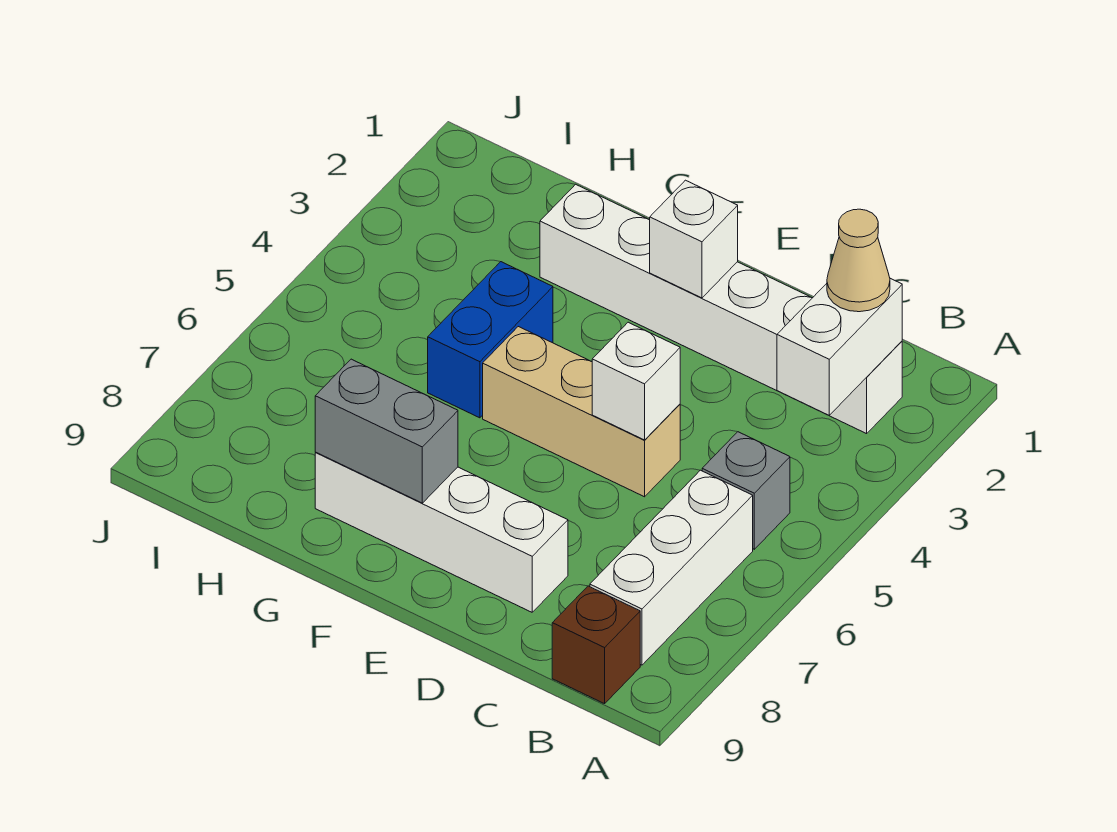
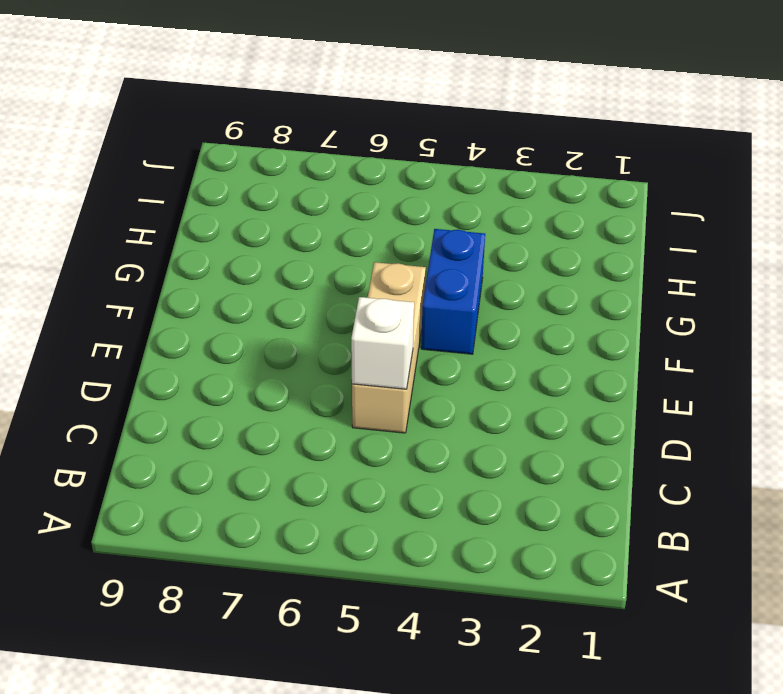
blue brick F4:G4 level 1 -> blue brick G4:G5 level 1
none -> white brick B2:G2 level 1
none -> grey brick B5 level 1
none -> white brick B6:B8 level 1

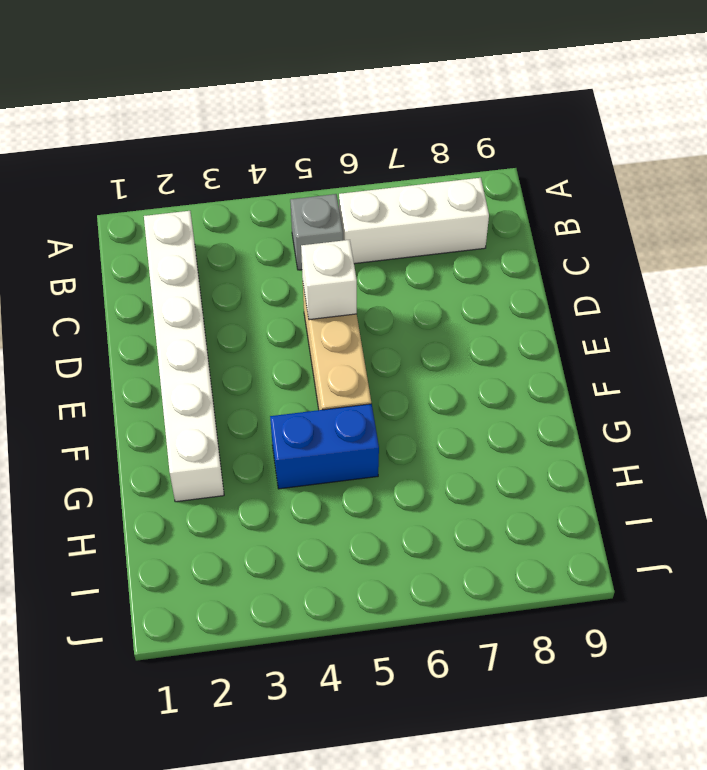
none -> brown brick B9 level 1
none -> white brick D8:G8 level 1
none -> white brick B2:B3 level 2

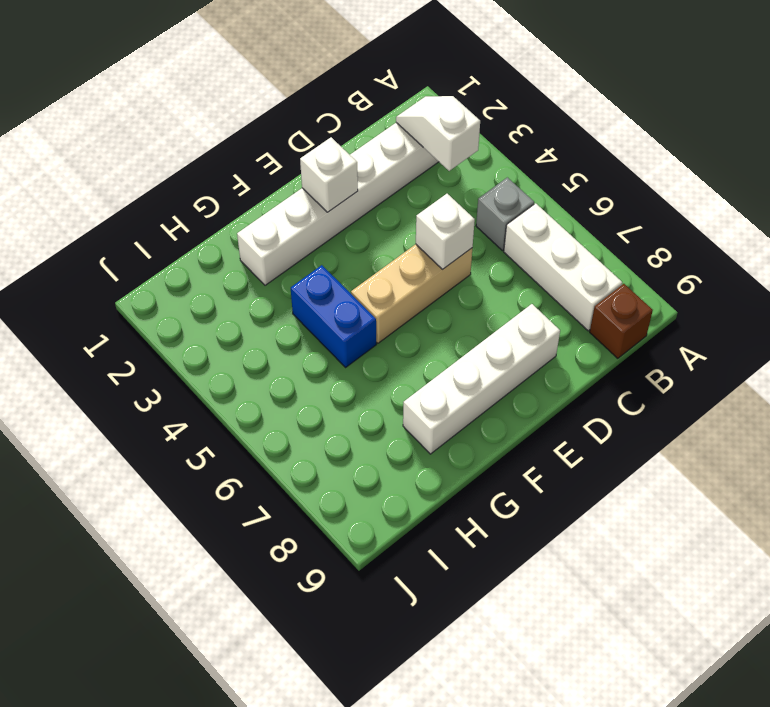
white slope B2:B3 level 2 top 3 -> white brick B2:B3 level 2
none -> grey brick F8:G8 level 2
none -> tan cone B2 level 3

